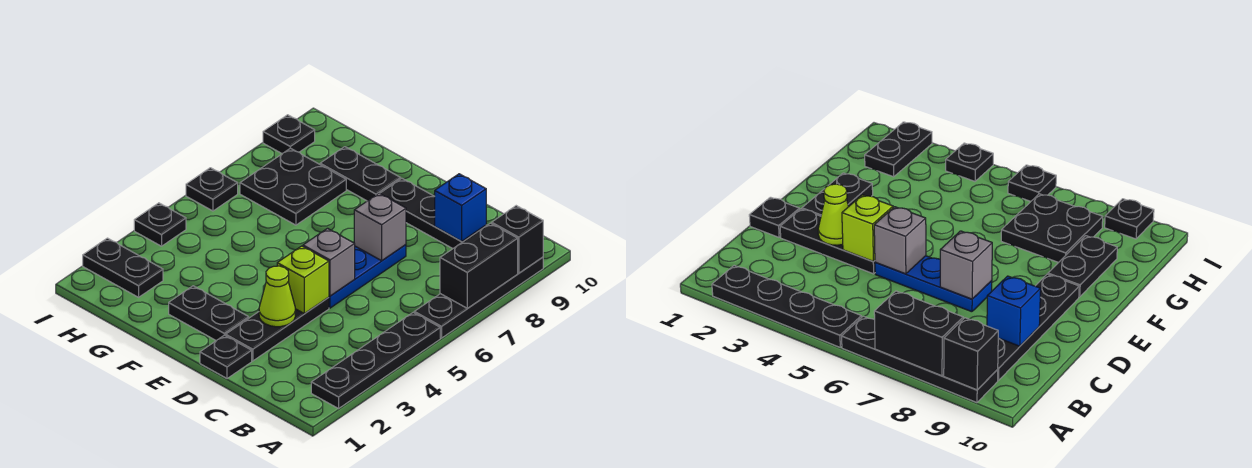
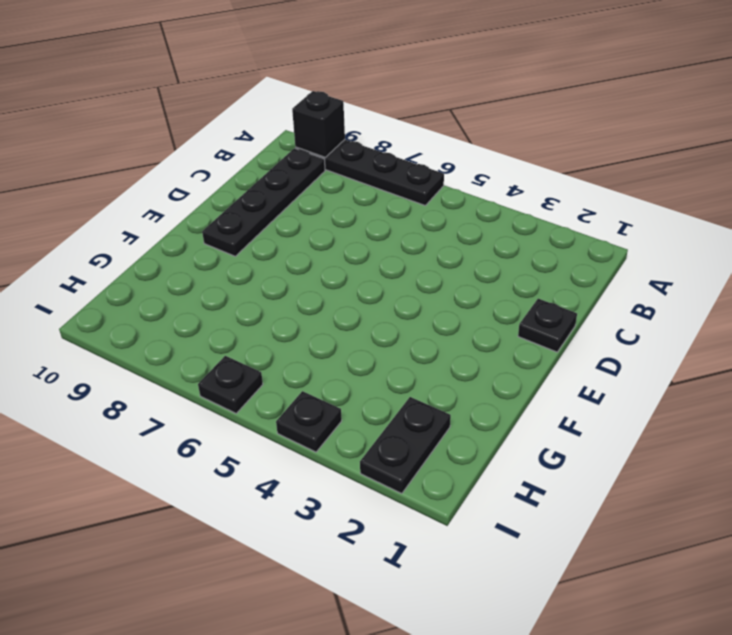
none -> black plate A2:A5 level 1
none -> black plate D2:D4 level 1
none -> blue plate D5:D7 level 1

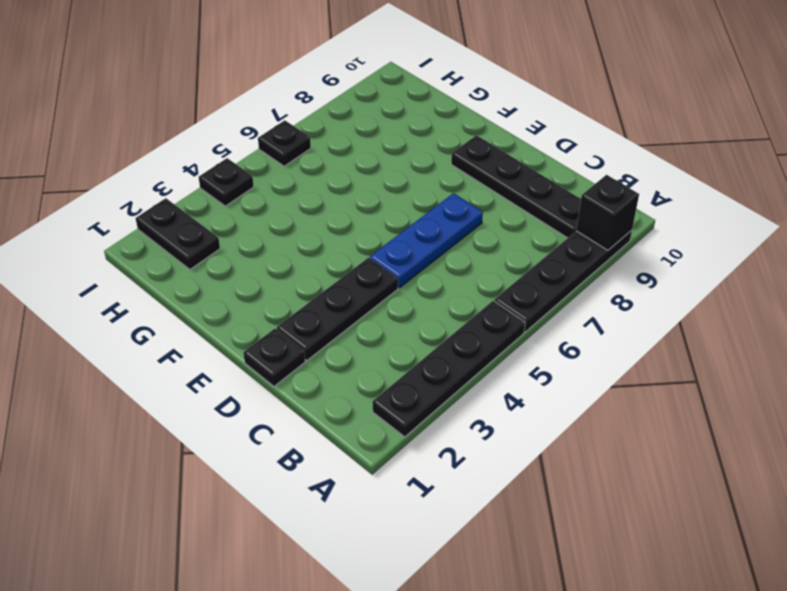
none -> black plate E2:F2 level 1
none -> black plate F9:G9 level 1
none -> black plate G7:H8 level 1

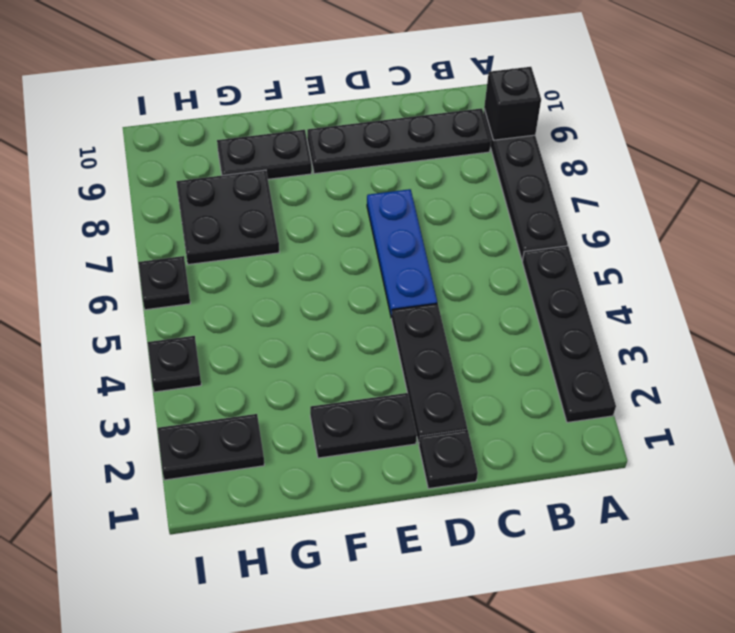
none -> black plate I9 level 1
none -> black brick A7:A8 level 2
none -> blue brick C9 level 2

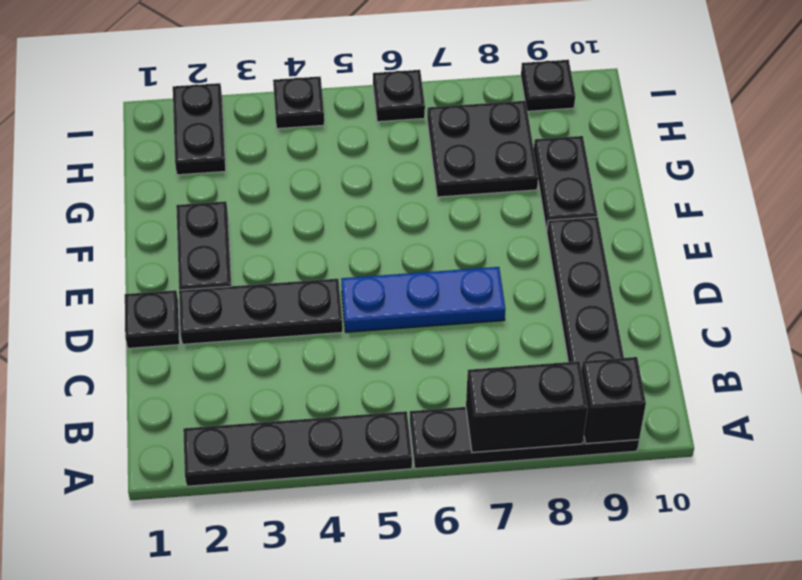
none -> blue brick C9 level 2
none -> lime cone D3 level 2
none -> lime brick D4 level 2

